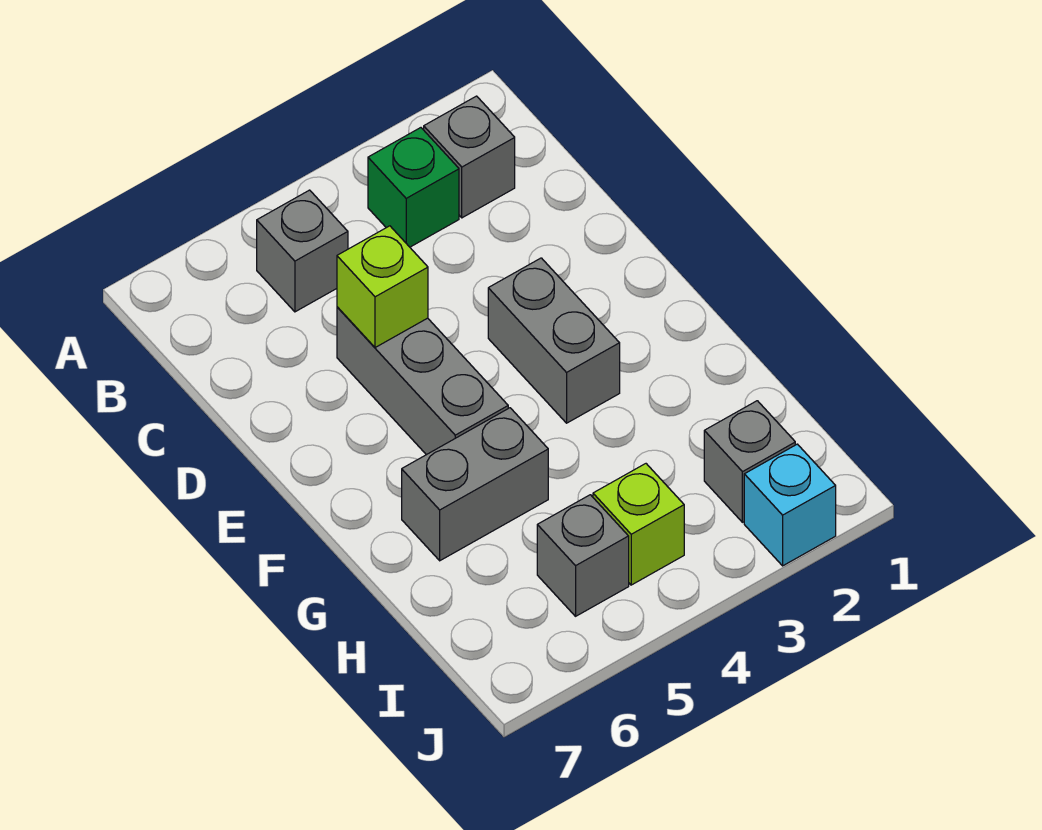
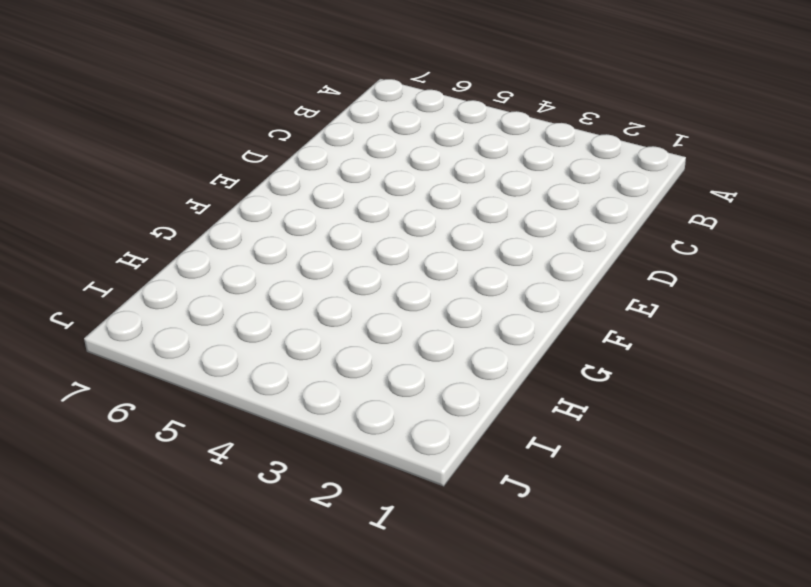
none -> grey brick B2 level 1
none -> green brick B3 level 1

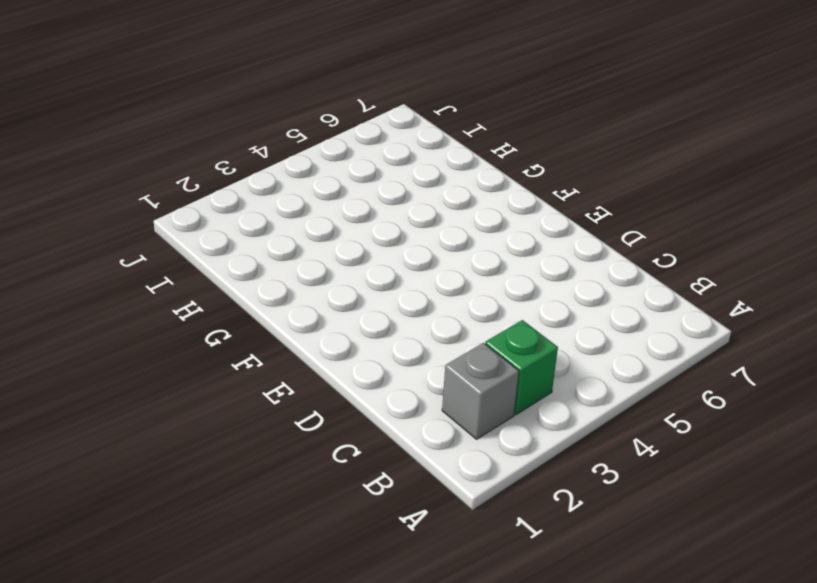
none -> grey brick B5 level 1
none -> grey brick D5:F5 level 1

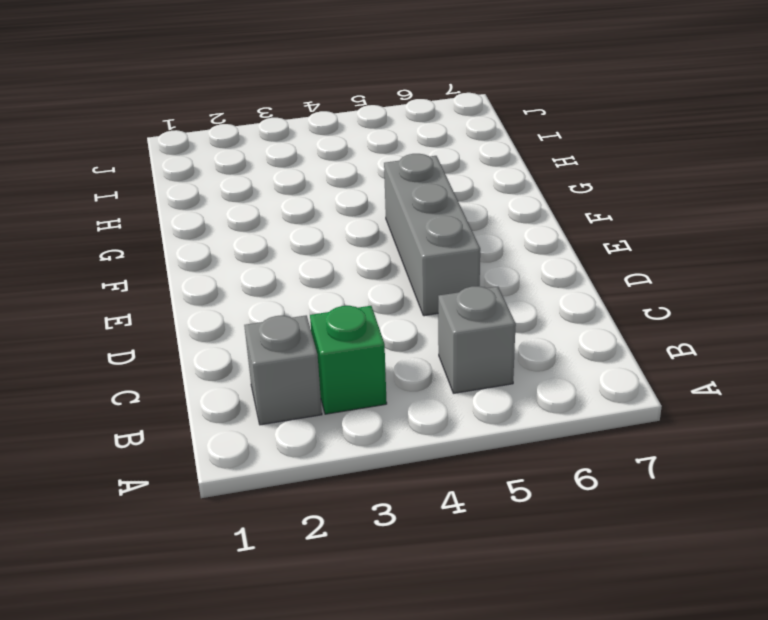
none -> grey brick E3:F3 level 1
none -> grey brick G5:G6 level 1

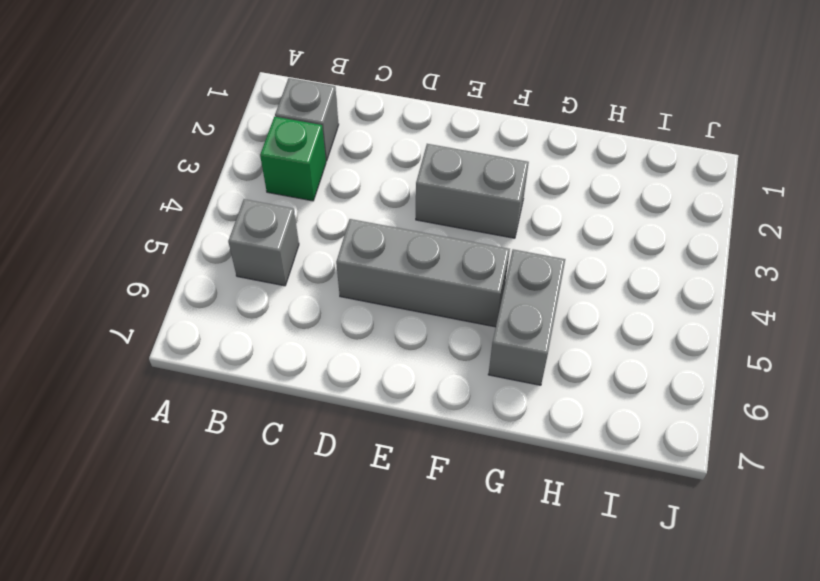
none -> grey brick I2 level 1
none -> lime brick I4 level 1

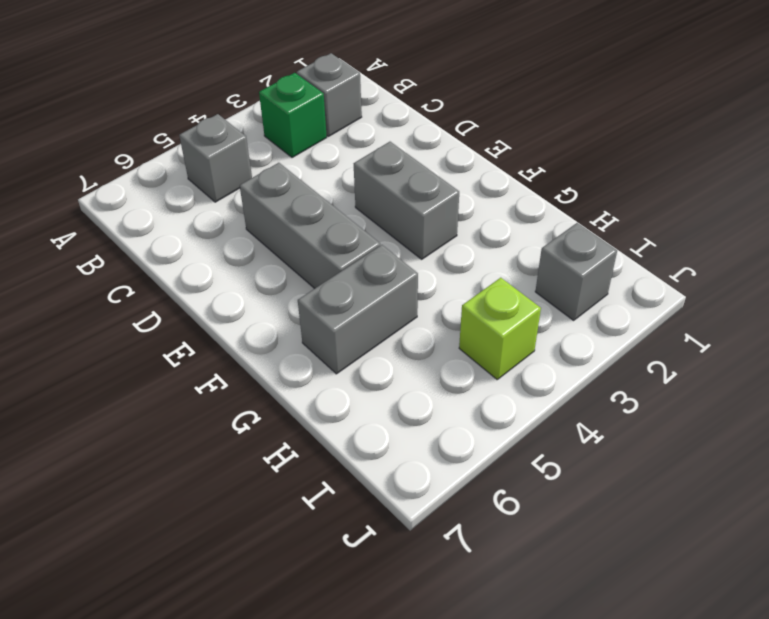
none -> grey brick I5 level 1
none -> cyan brick J2 level 1

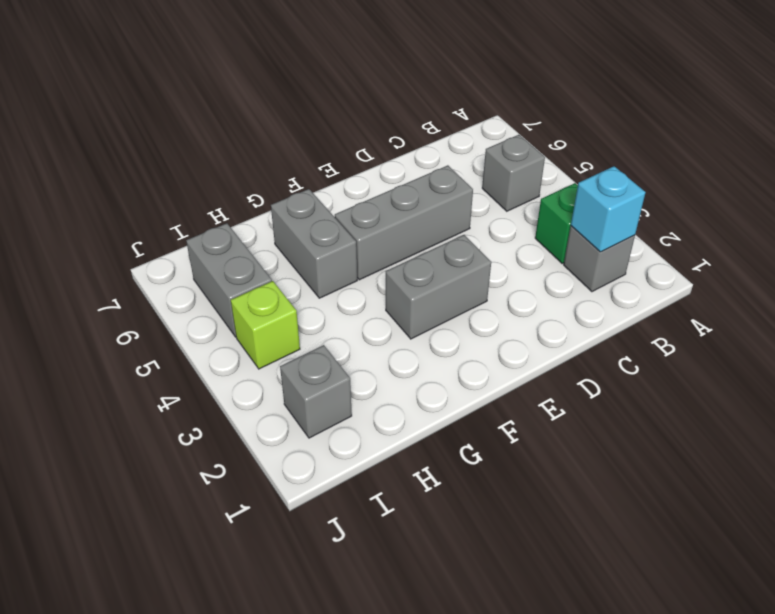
cyan brick B2 level 2 -> cyan brick J2 level 1
grey brick I5:I6 level 1 -> grey brick I5 level 1
none -> lime brick D5 level 2

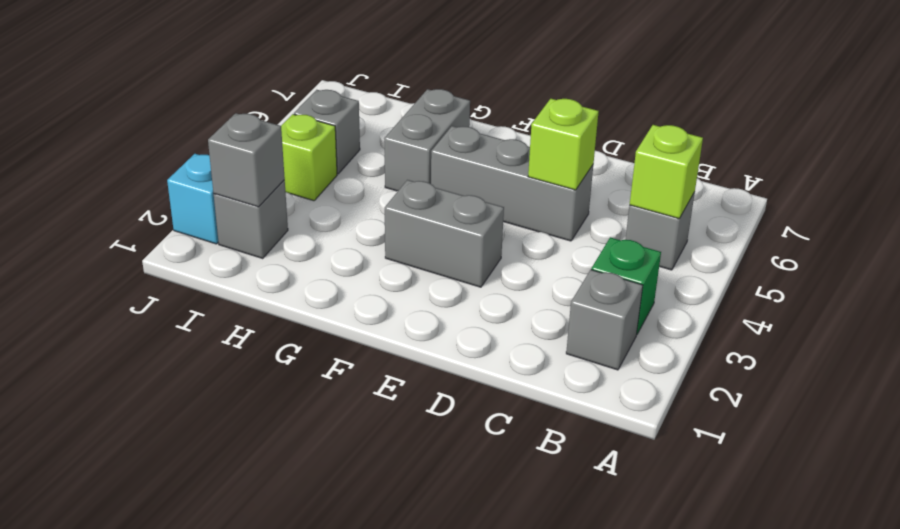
lime brick B5 level 2 -> none
grey brick I2 level 2 -> none

